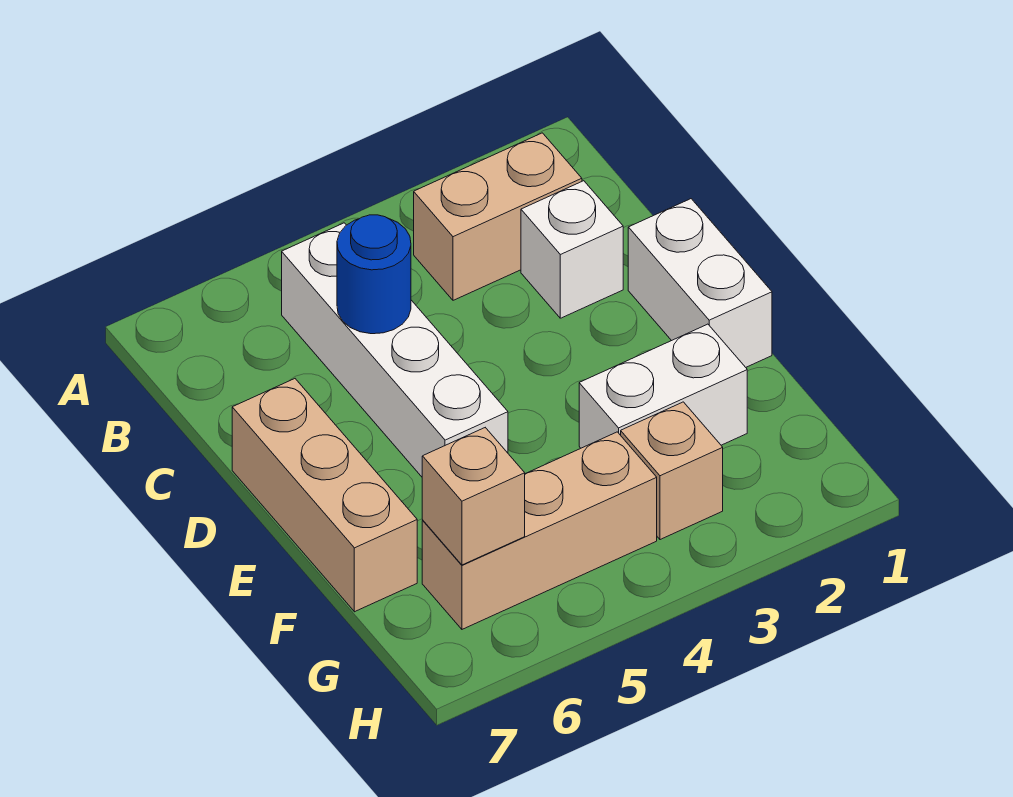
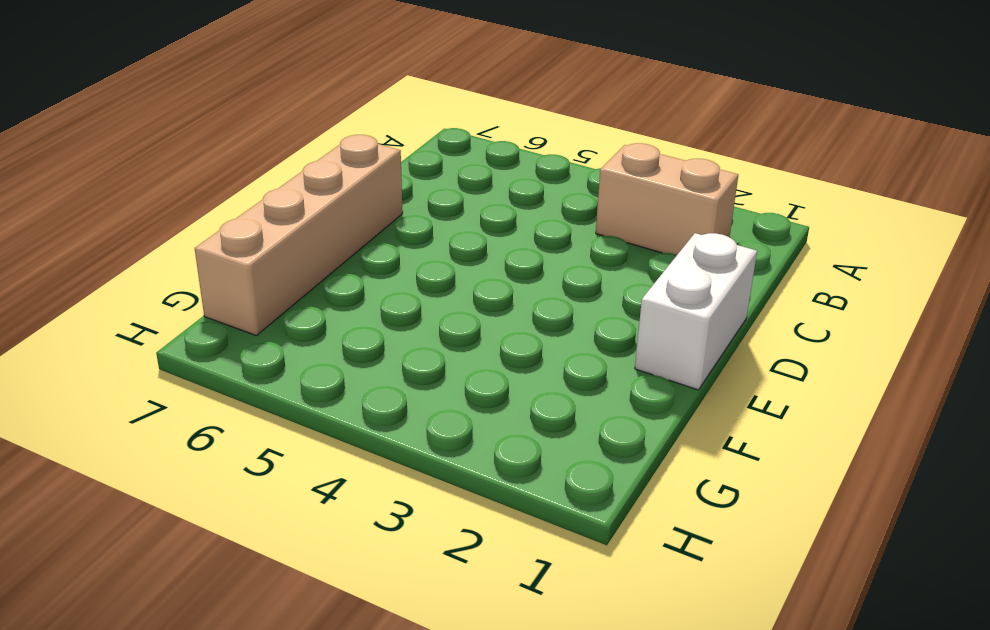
tan brick D7:G7 level 1 -> tan brick D7:F7 level 1
none -> white brick B5:E5 level 1
none -> white brick C2 level 1

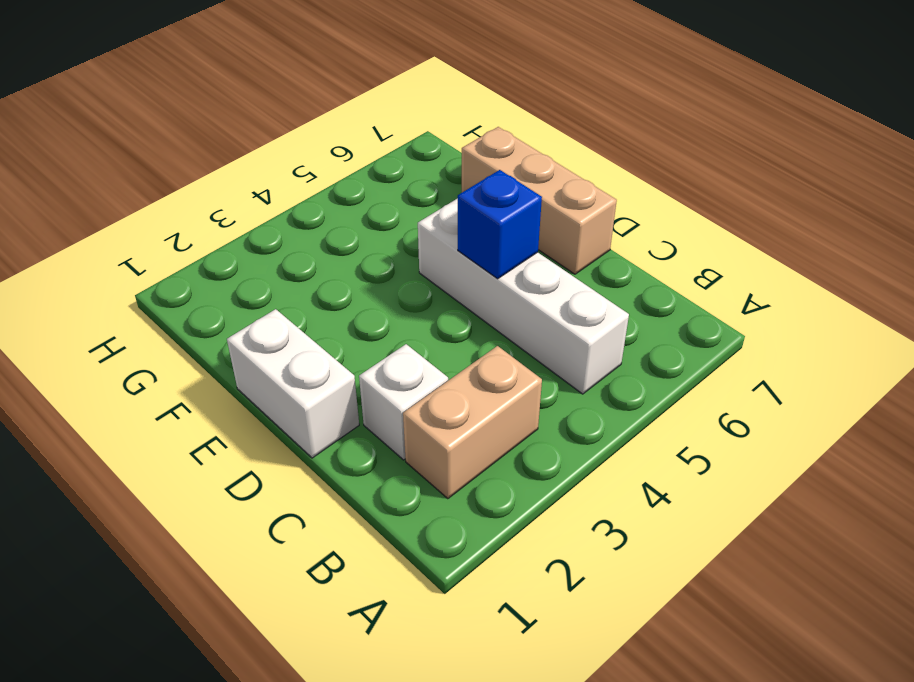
blue brick D5 level 2 -> none
none -> white brick F2:F3 level 1
none -> tan brick G3 level 1

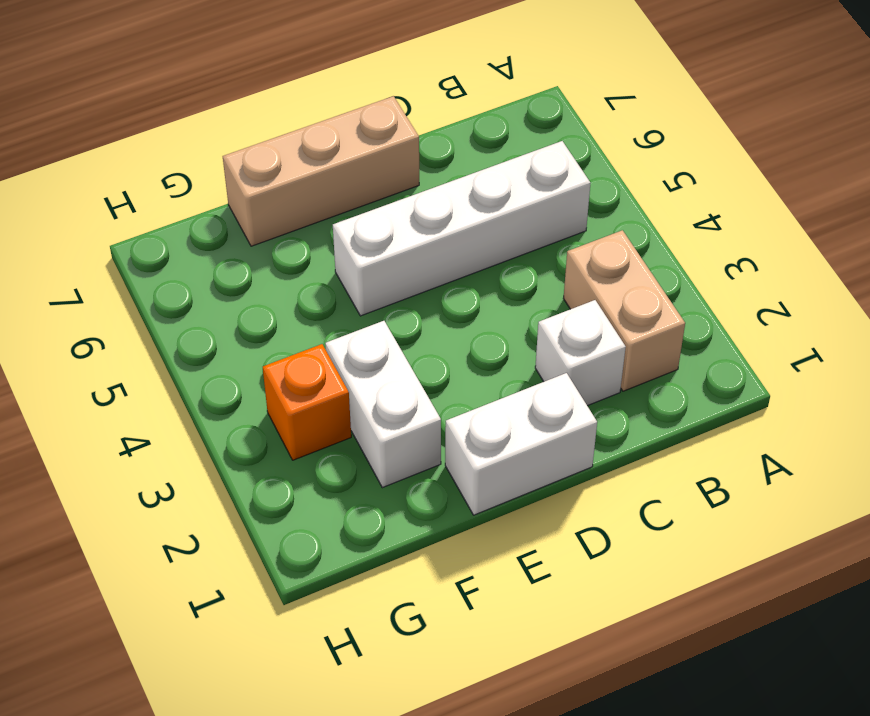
orange brick G3 level 1 -> tan brick G3 level 1
none -> tan brick G4:G6 level 1
none -> blue round brick C5 level 2

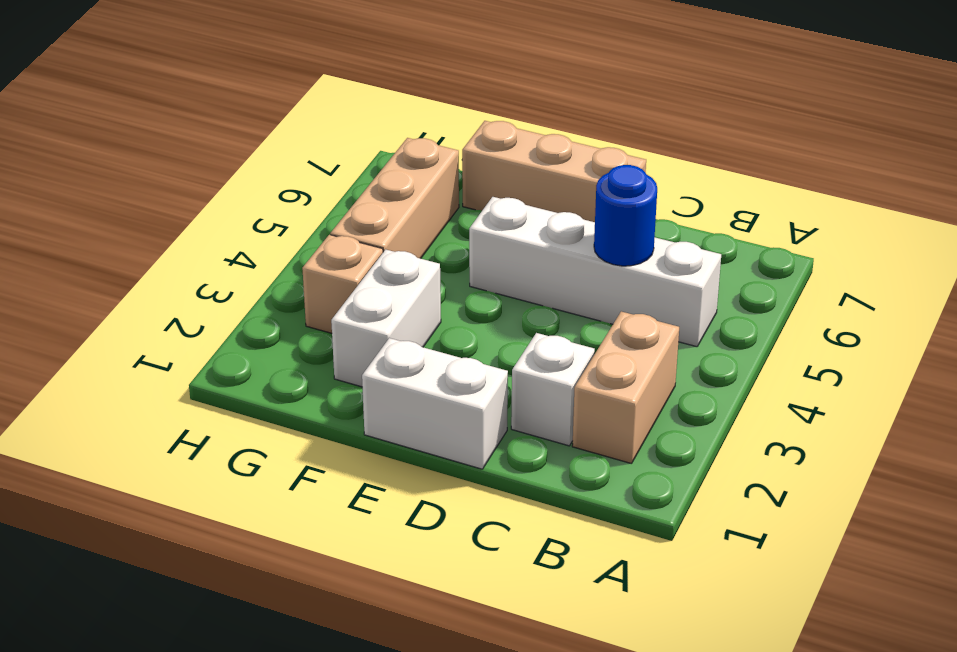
none -> tan brick G6 level 2

